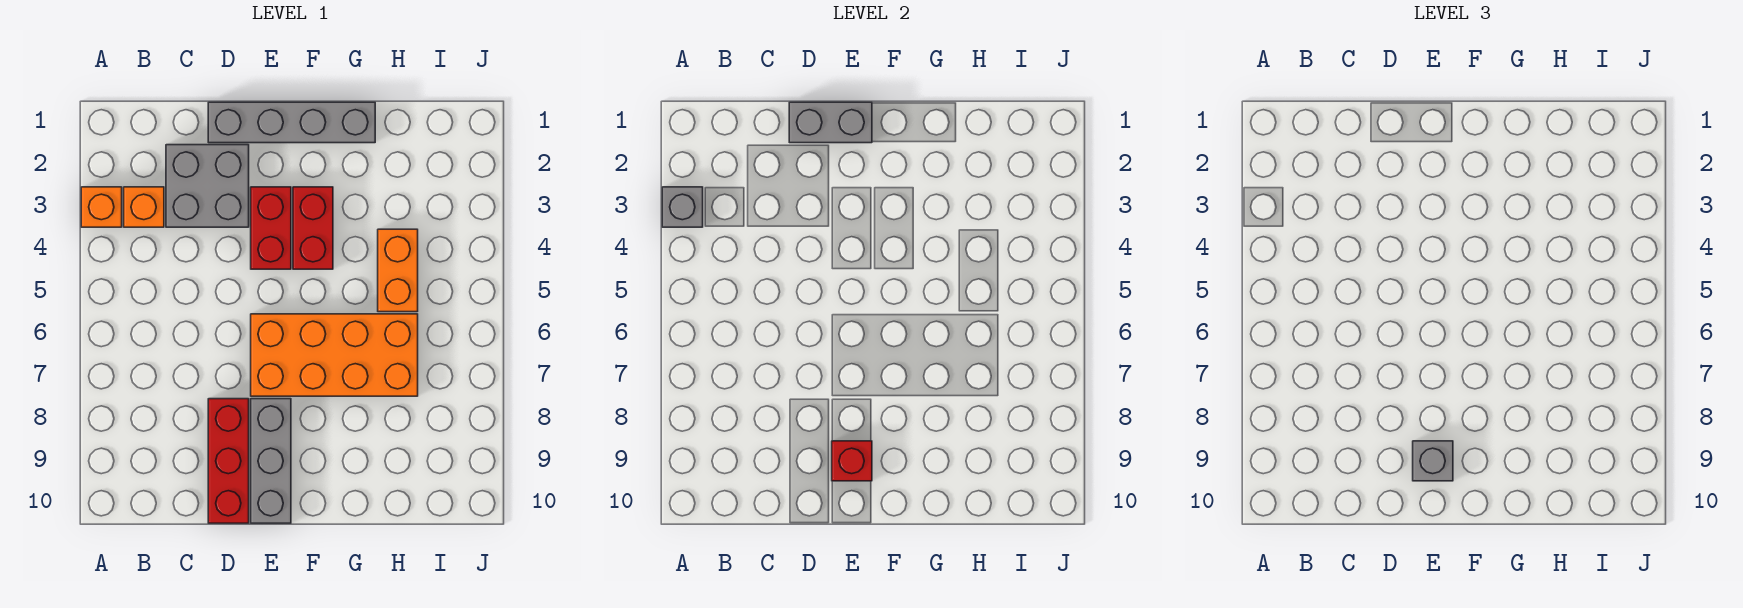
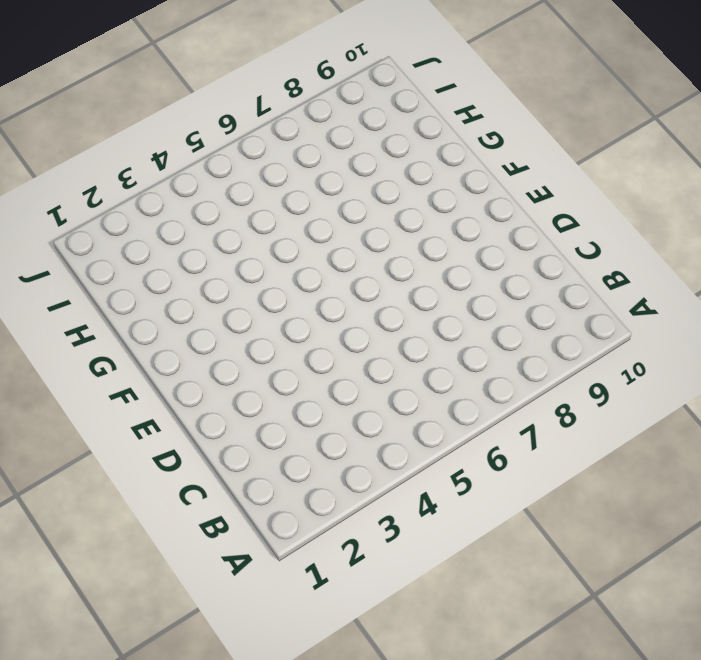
none -> orange brick A3 level 1
none -> orange brick B3 level 1
none -> grey brick C2:D3 level 1

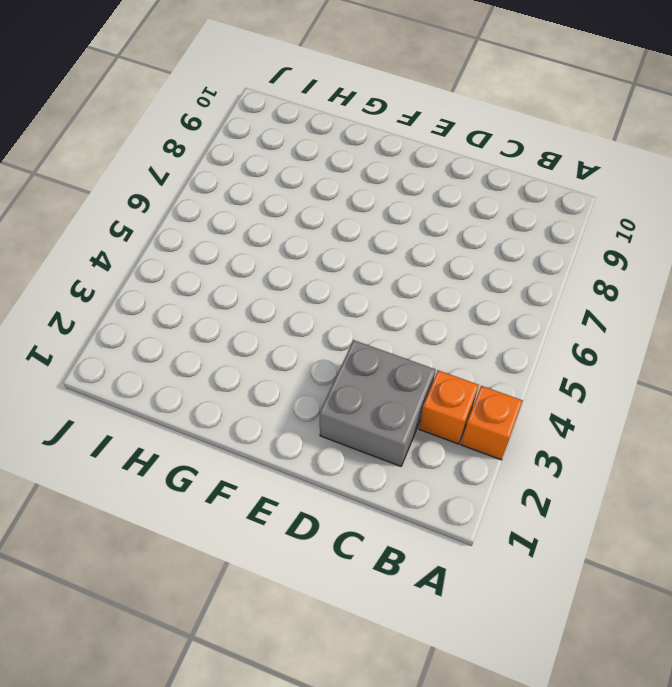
none -> grey brick D1:G1 level 1
none -> red brick D8:D10 level 1
none -> red brick E3:E4 level 1

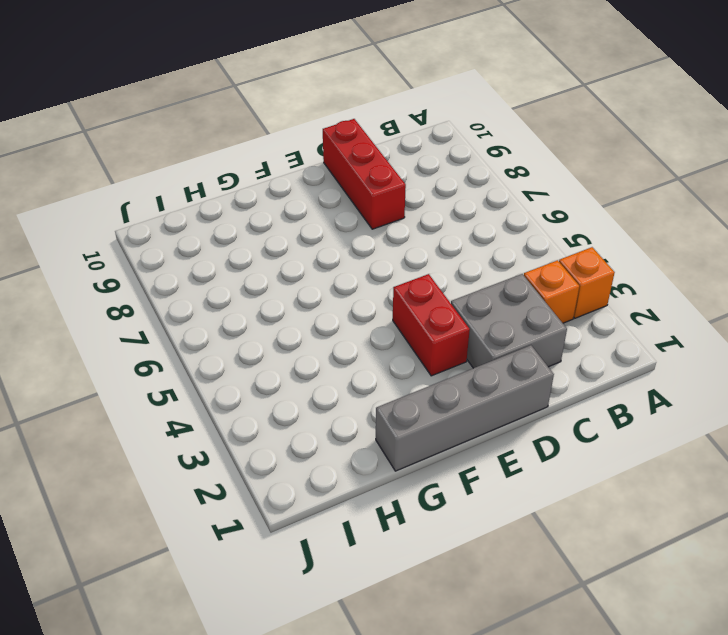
none -> orange brick E6:H7 level 1
none -> grey brick E8:E10 level 1
none -> red brick F3:F4 level 1

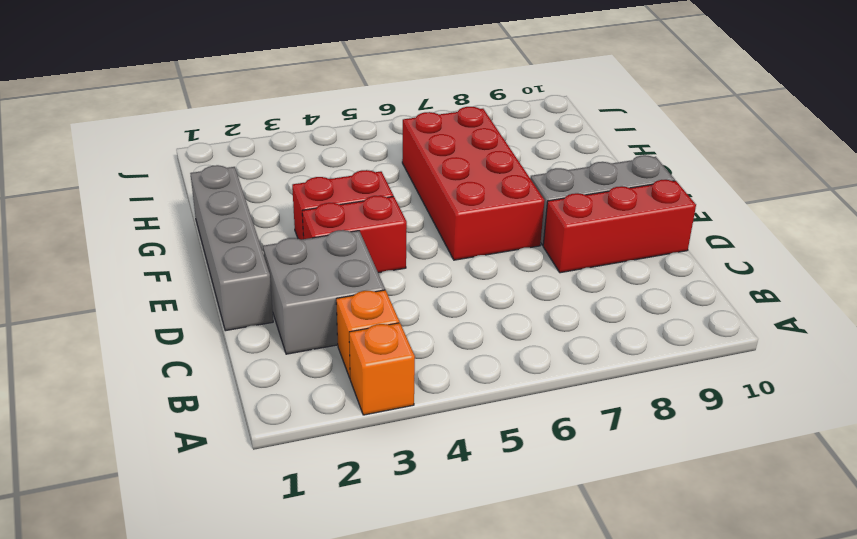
red brick E6:H7 level 1 -> orange brick E6:H7 level 1
none -> orange brick H4:H5 level 1
none -> grey brick A3 level 2
none -> grey brick D1:E1 level 2

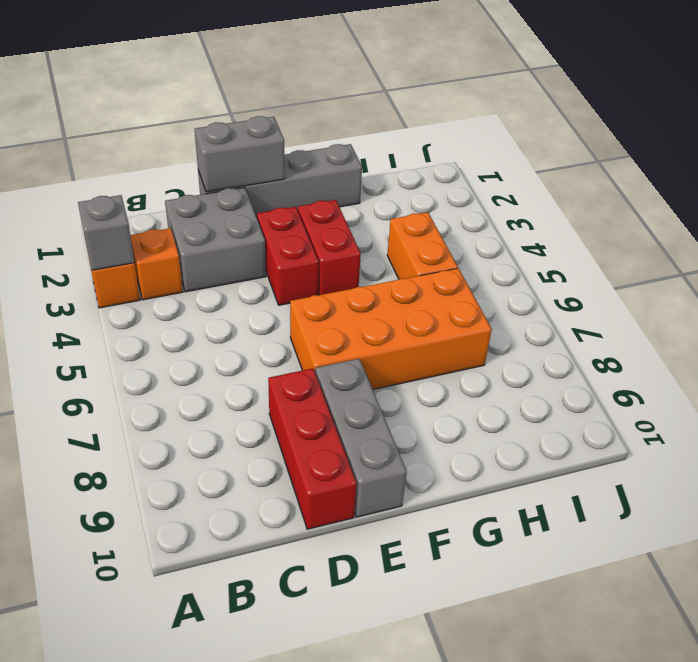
none -> red brick E9 level 2
none -> grey brick E9 level 3

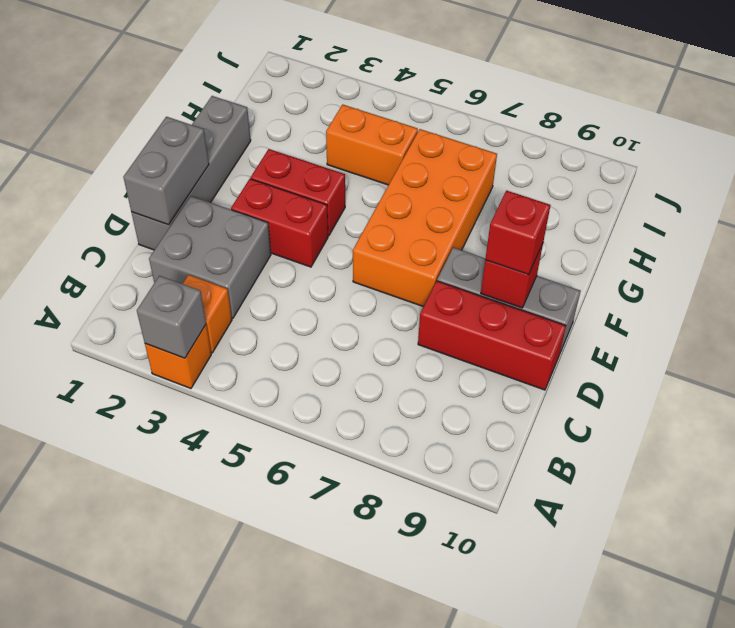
red brick E9 level 3 -> grey brick E9 level 3

